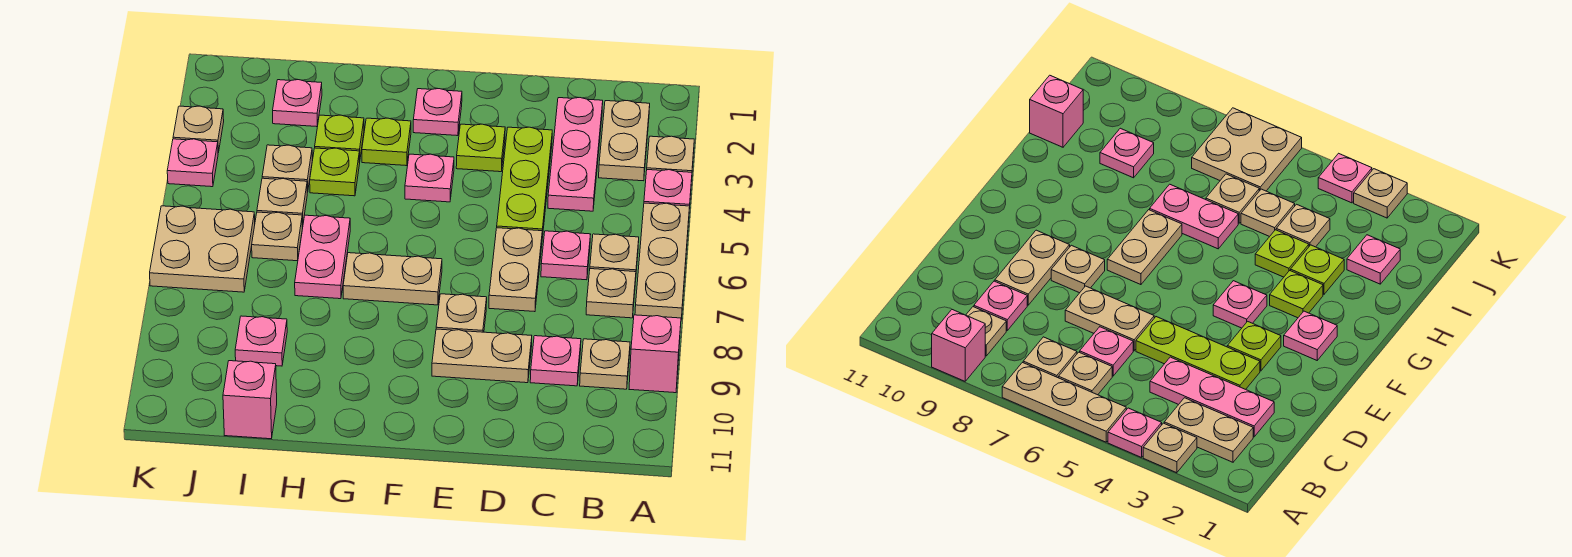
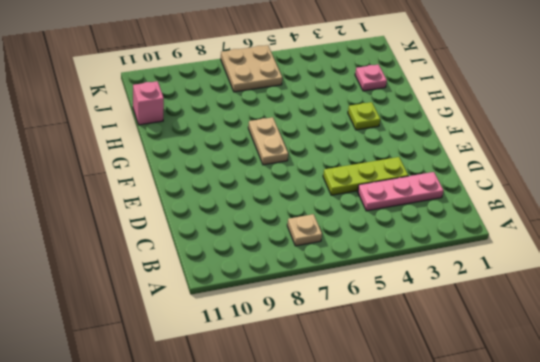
none -> tan plate A3 level 1
none -> pink plate A4 level 1
none -> tan plate A5:A7 level 1
none -> pink brick A9 level 1

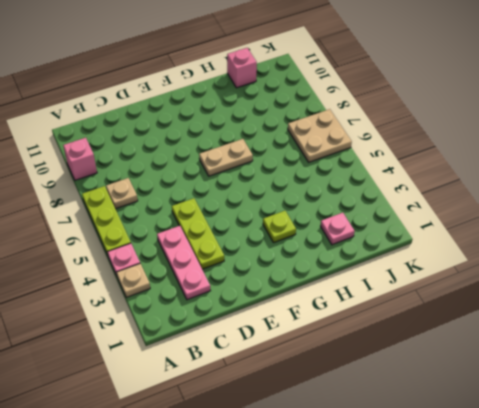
lime plate A5:A7 level 1 -> tan plate A5:A7 level 1
none -> tan plate B2:B3 level 1
none -> tan plate B6 level 1
none -> tan plate B9 level 1
none -> pink plate C6 level 1

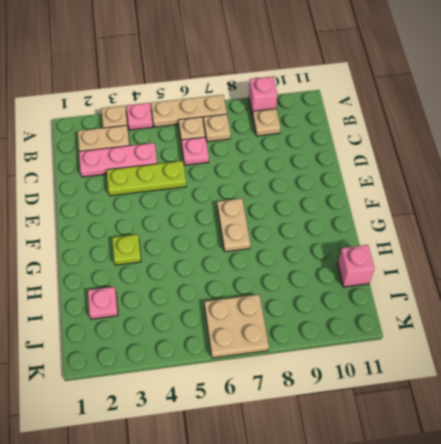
none -> pink plate C9 level 1
none -> tan plate D6:D7 level 1
none -> tan plate D9:E9 level 1
none -> lime plate E3 level 1

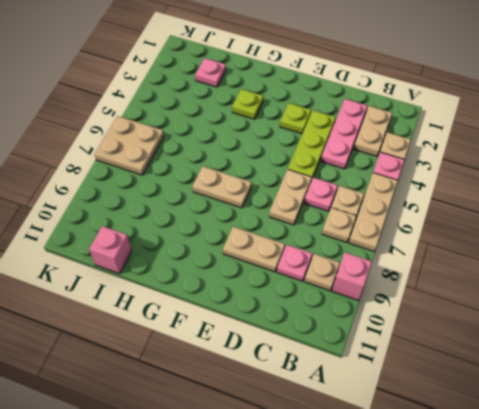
none -> tan plate E8 level 1
none -> pink plate F2 level 1
none -> pink plate F4 level 1
none -> lime plate H3 level 1

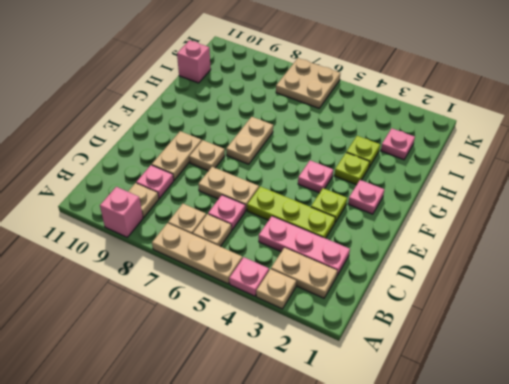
none -> lime plate H4 level 1
none -> pink plate H6:H7 level 1
none -> tan plate I4 level 1
none -> tan plate I5 level 1

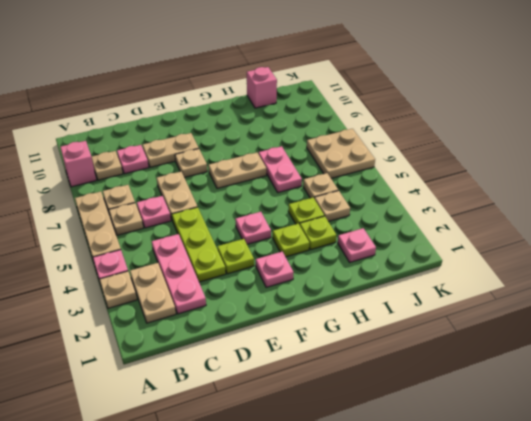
none -> tan plate I6 level 1
none -> pink plate I9 level 1
none -> tan plate K3 level 1
none -> pink plate K4 level 1

